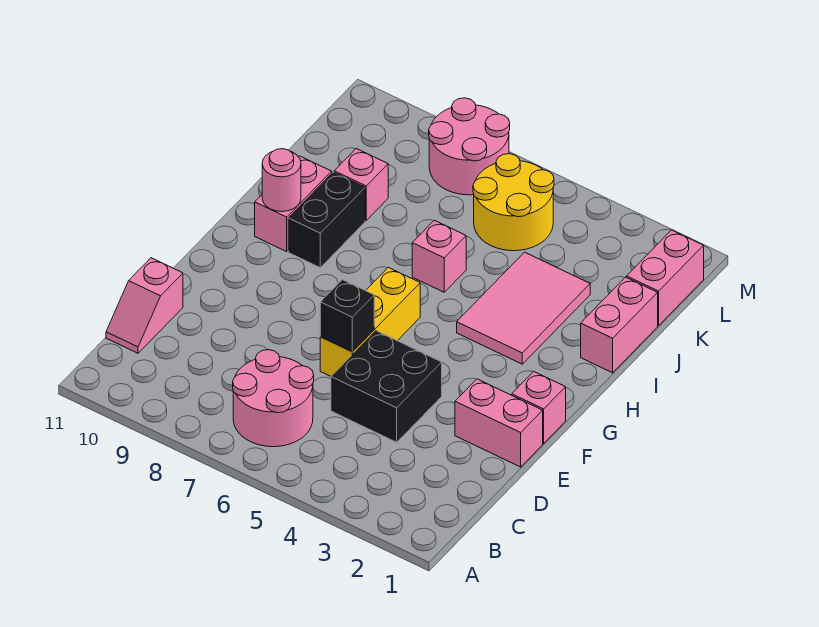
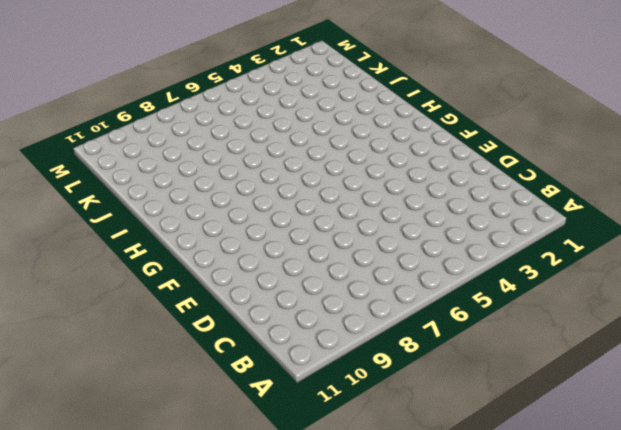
none -> pink round brick B6:C7 level 1
none -> pink slope C11:D11 level 1 top D
none -> black brick D4:E5 level 1

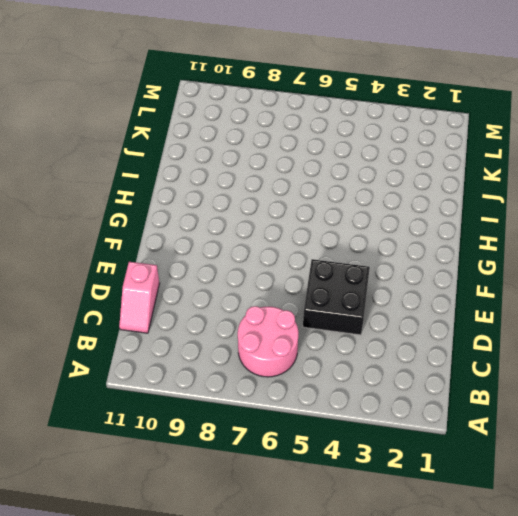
none -> pink brick E1:E2 level 1
none -> yellow brick E6:G6 level 1
none -> pink brick F1 level 1

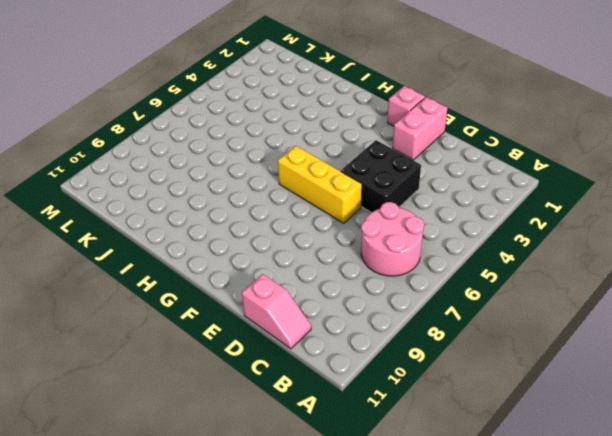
none -> pink tile H3:J4 level 1
none -> black brick H9:I9 level 1
none -> pink brick H10:I10 level 1

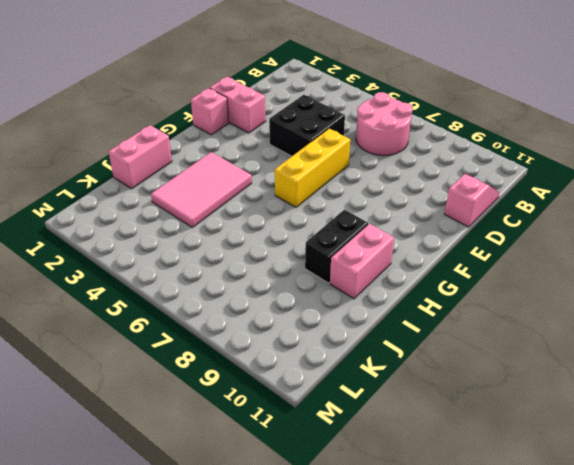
none -> pink brick I6 level 1
none -> pink brick J9 level 1
none -> pink brick K1:L1 level 1

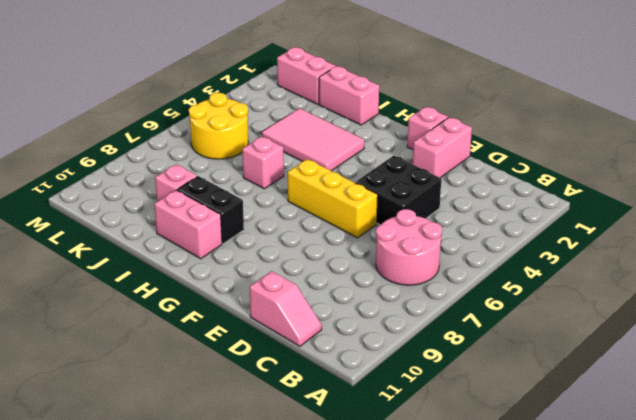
none -> pink round brick L7:M8 level 1
none -> black brick E6 level 2
none -> pink round brick H10 level 2

